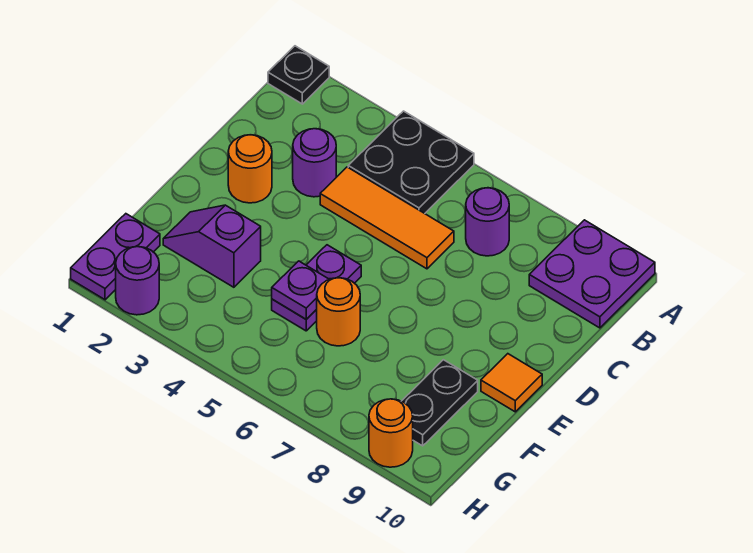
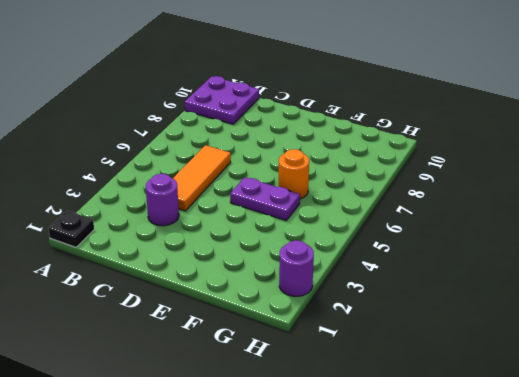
none -> black plate A4:B5 level 1
none -> purple round brick B7 level 1
none -> orange round brick D2 level 1

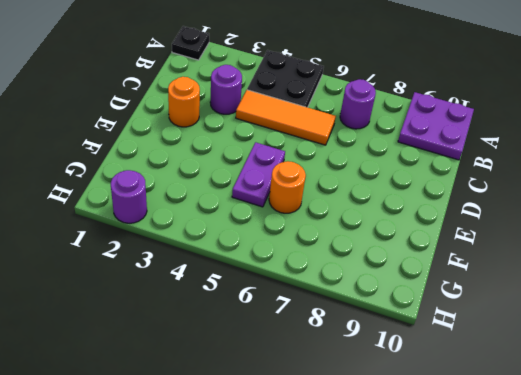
none -> orange tile E10 level 1
none -> purple slope F2:F3 level 1 top 3
none -> black plate F9:G9 level 1

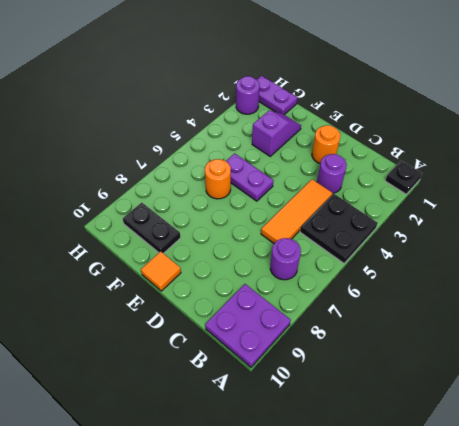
none -> orange round brick H9 level 1
none -> purple plate F5 level 2

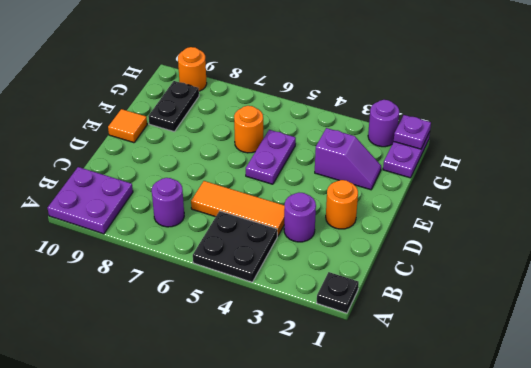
purple plate H1 level 2 -> purple plate F5 level 2

